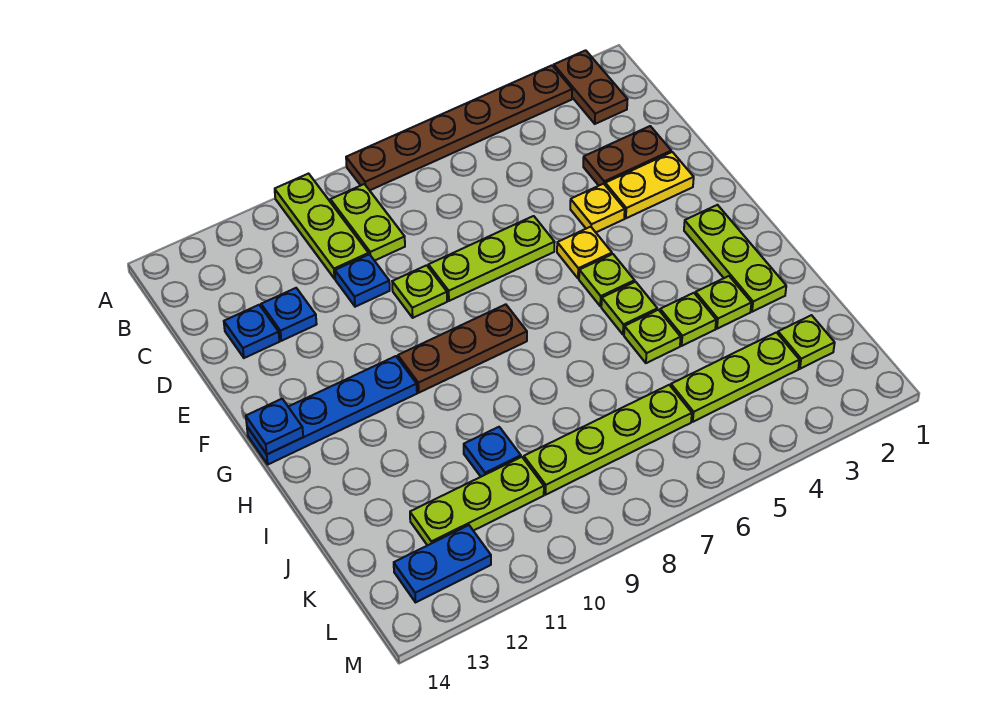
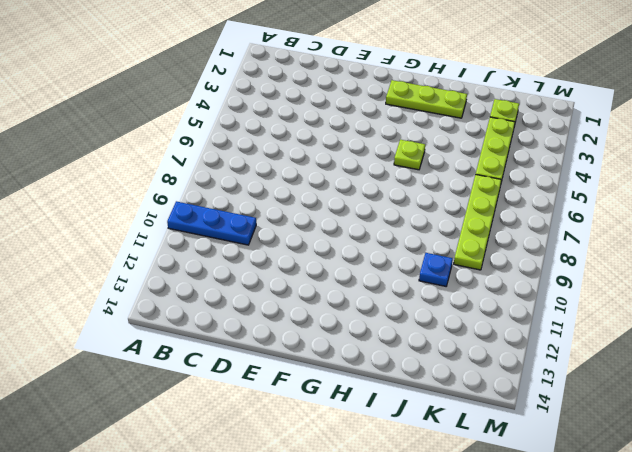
blue plate A10:C10 level 1 -> lime plate A10:C10 level 1
none -> brown plate A2:B2 level 1
none -> brown plate A3:A8 level 1
none -> lime plate B9:C9 level 1

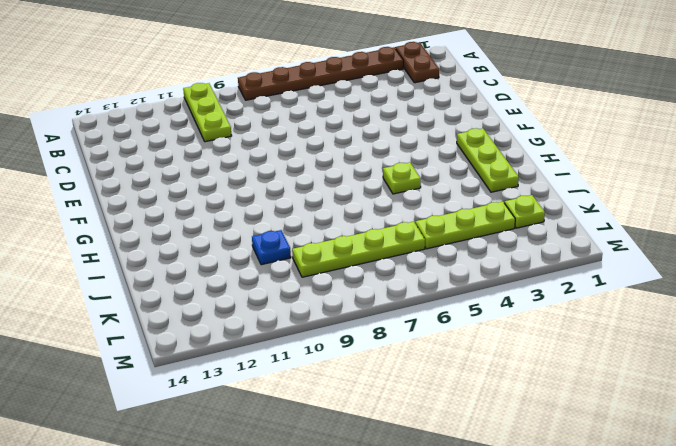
none -> lime plate B9:C9 level 1
none -> brown plate D2:D3 level 1
none -> blue plate D10 level 1

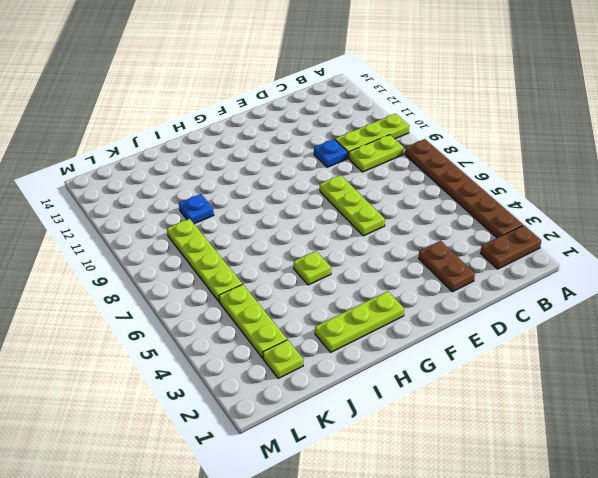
none -> blue plate D12 level 1
none -> blue plate D13 level 1
none -> yellow plate E2:E3 level 1

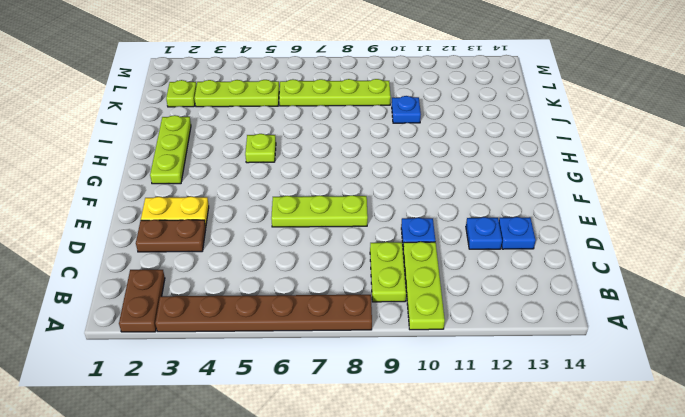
none -> yellow plate E4 level 1
none -> lime plate E9 level 1
none -> yellow plate F5 level 1

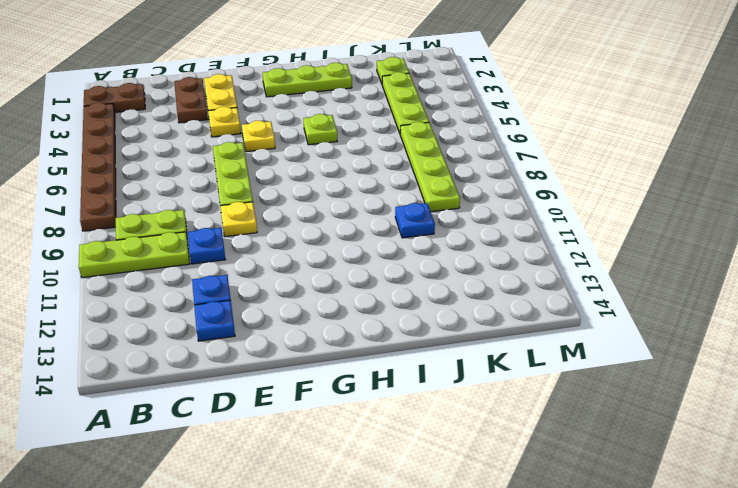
yellow plate E9 level 1 -> lime plate E9 level 1
none -> lime plate G5 level 1
none -> brown plate G8:G10 level 1
none -> blue plate G11:G14 level 1

